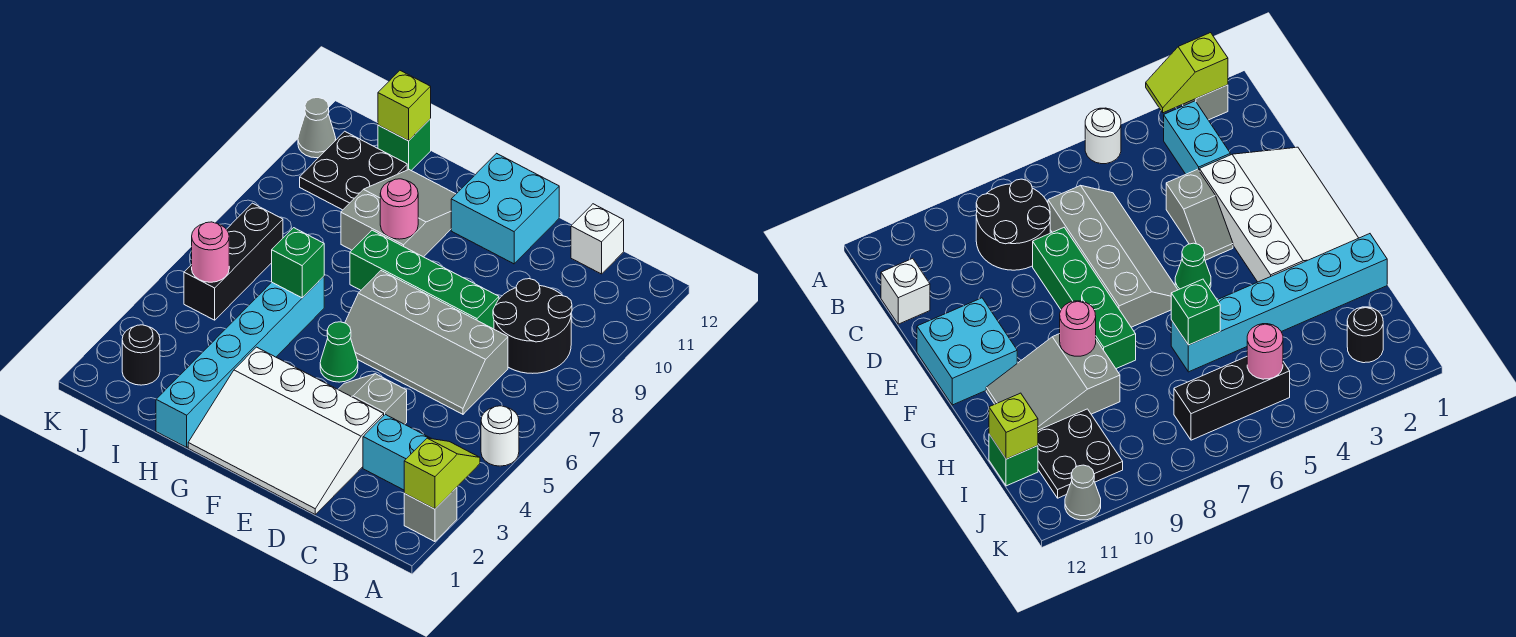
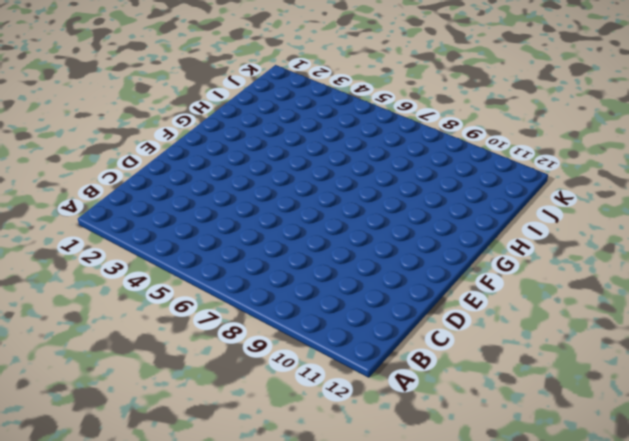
none -> grey brick A2 level 1
none -> white round brick A5 level 1
none -> cyan brick B3:C3 level 1

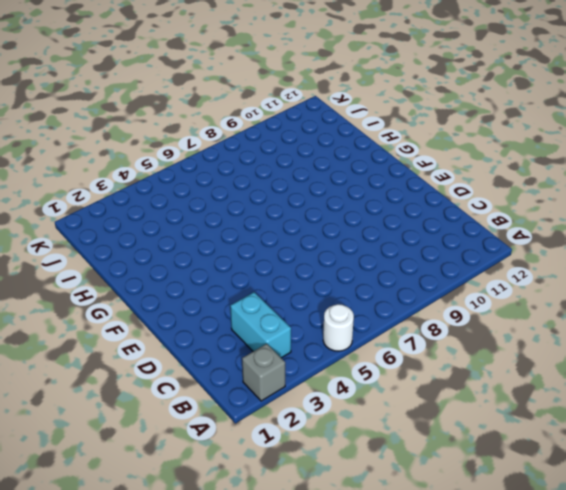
none -> black round brick B8:C9 level 1
none -> grey slope C6:F7 level 1 top 7
none -> white brick C12 level 1

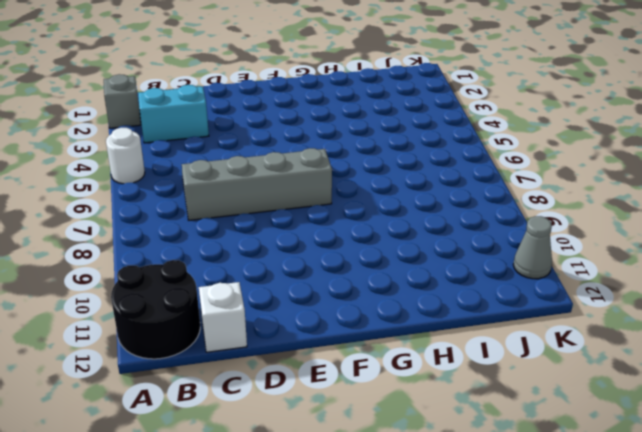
black round brick A11:B12 level 1 -> black round brick B8:C9 level 1
none -> white slope D1:G3 level 1 top 3
none -> grey slope D4:E4 level 1 top D
none -> green brick D8:G8 level 1

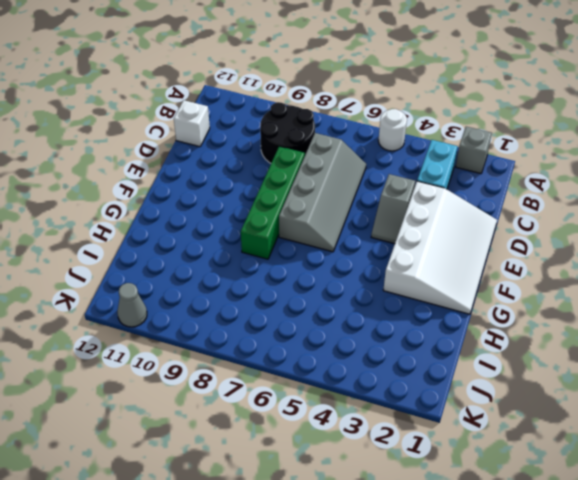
none -> cyan brick E11:F12 level 1
none -> green cone F5 level 1
none -> grey slope G9:H11 level 1 top 9

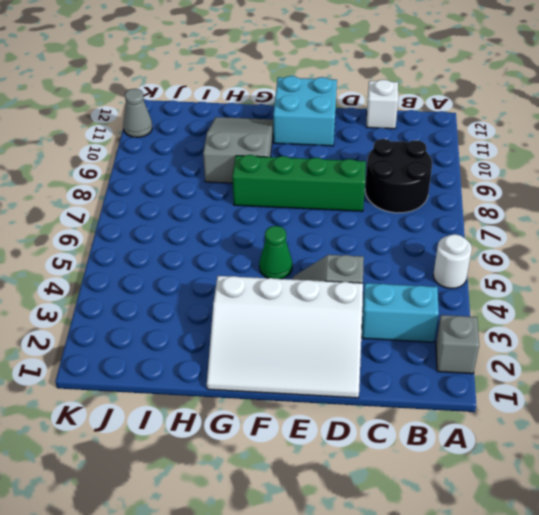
none -> grey slope C6:F7 level 1 top 7
none -> cyan brick H1:H6 level 1
none -> black plate I10:J11 level 1

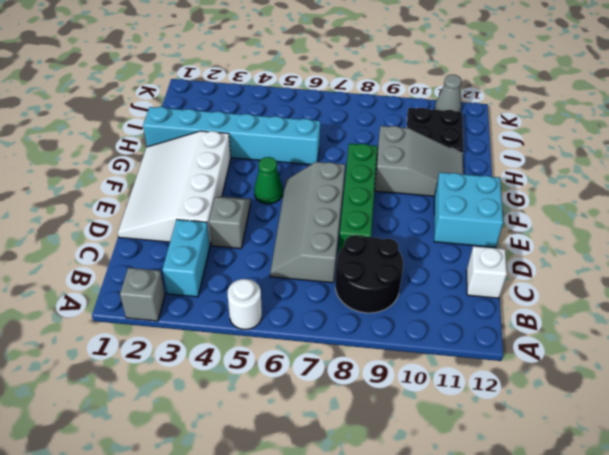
none -> green brick I12 level 1
none -> black round brick J2 level 1
none -> black brick J5:J7 level 1

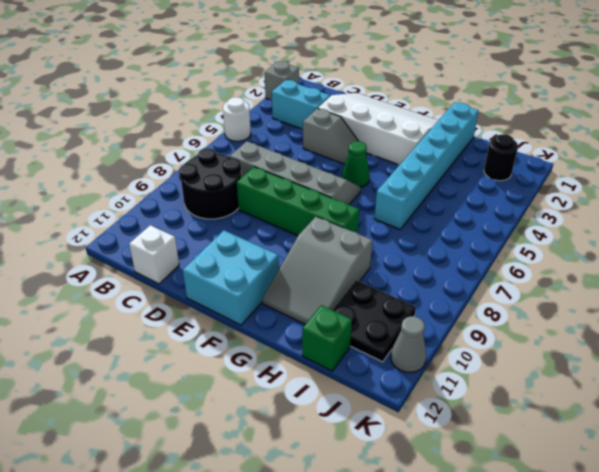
none -> black brick J5:J7 level 1
none -> lime slope A2:A3 level 2 top 2
none -> pink round brick G9 level 2

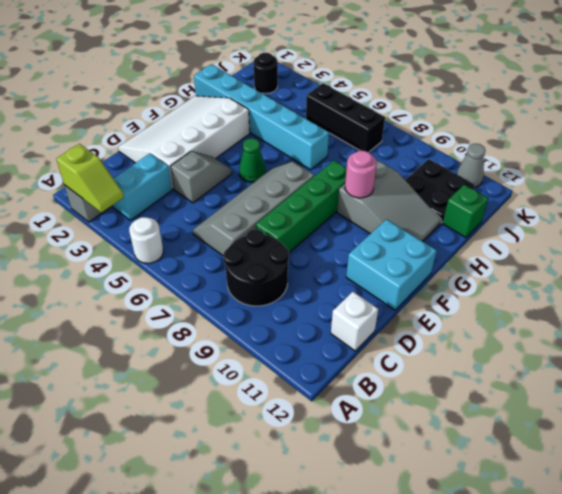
none -> green brick H6 level 2
none -> lime brick I12 level 2
none -> pink round brick J5 level 2

